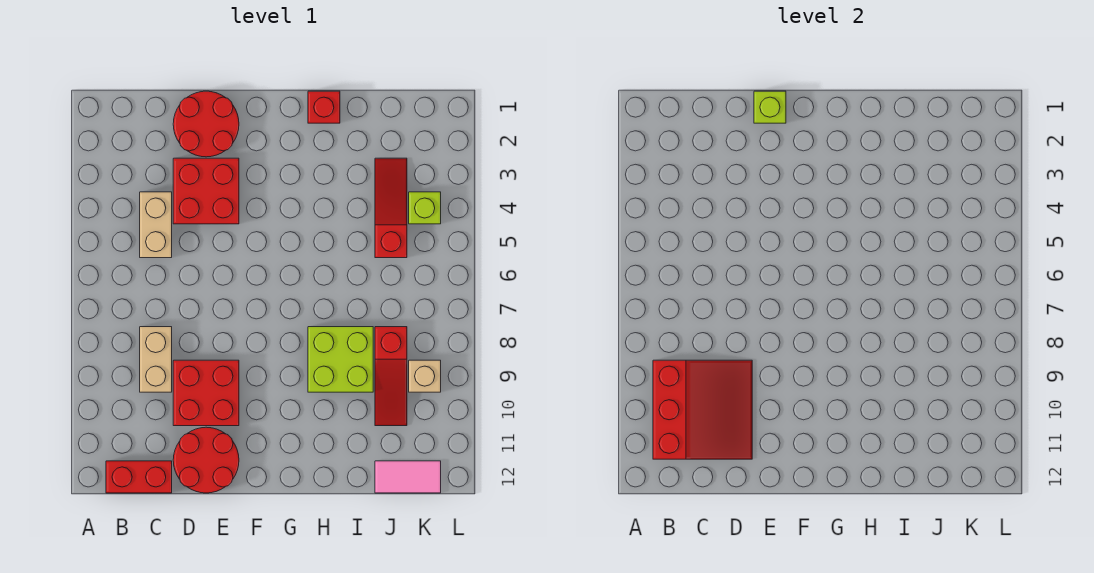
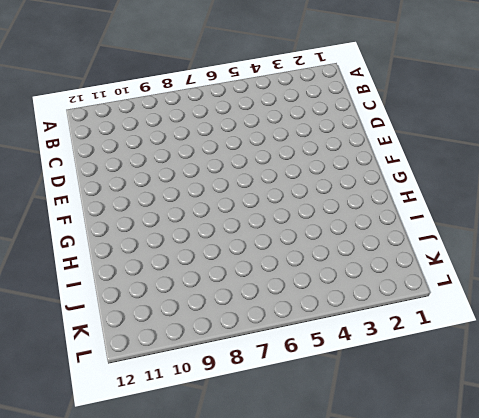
none -> red brick B12:C12 level 1
none -> tan brick C4:C5 level 1
none -> tan brick C8:C9 level 1

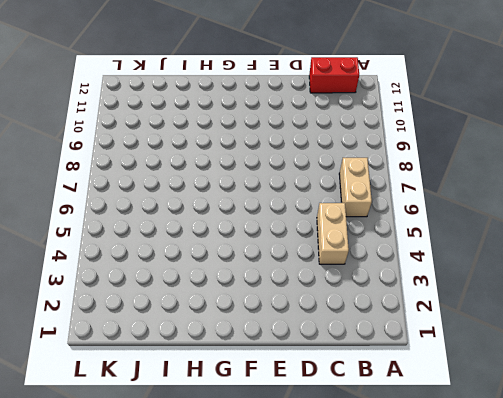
tan brick B6:B7 level 1 -> tan brick C8:C9 level 1
none -> red round brick D1:E2 level 1
none -> red brick D3:E4 level 1
none -> red brick D9:E10 level 1

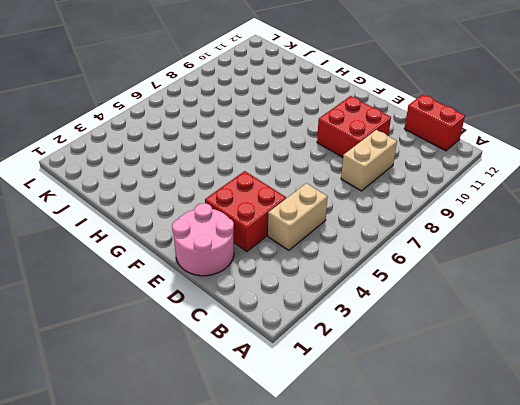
pink round brick D1:E2 level 1 -> red round brick D1:E2 level 1
none -> red round brick D11:E12 level 1
none -> red brick H1 level 1
none -> lime brick H8:I9 level 1

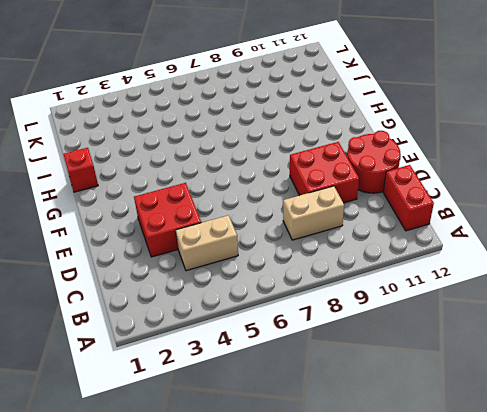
none -> red round brick D1:E2 level 1
none -> lime brick H8:I9 level 1
none -> red slope J3:J5 level 1 top 5

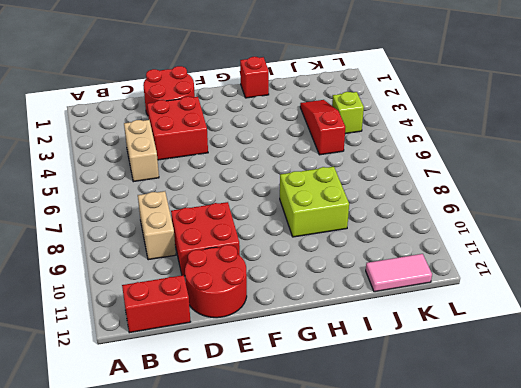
none -> red slope J8:J10 level 1 top 8
none -> tan brick K9 level 1
none -> red slope B9:D11 level 2 top B

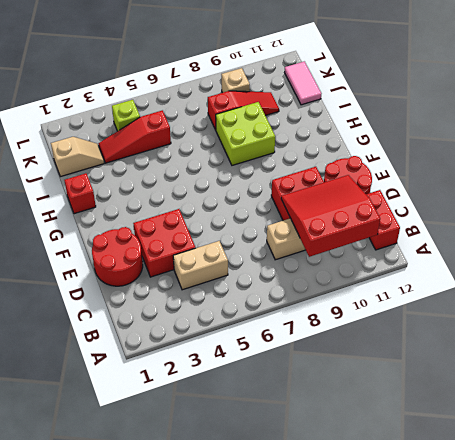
tan slope J1:J2 level 1 top 1 -> none
none -> lime brick E1 level 2

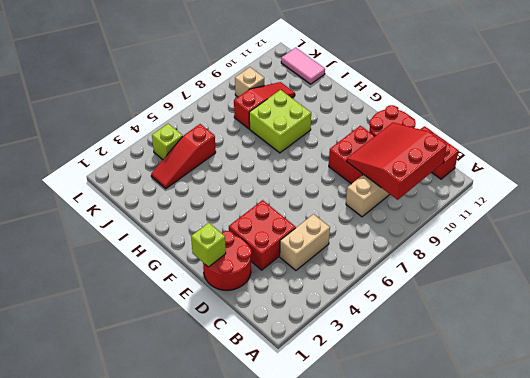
none -> red brick H1 level 1

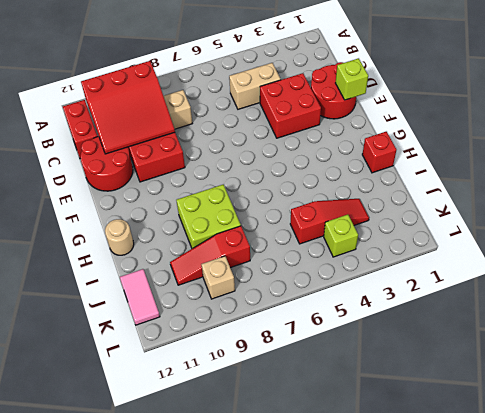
tan round brick H12 level 1 -> none

